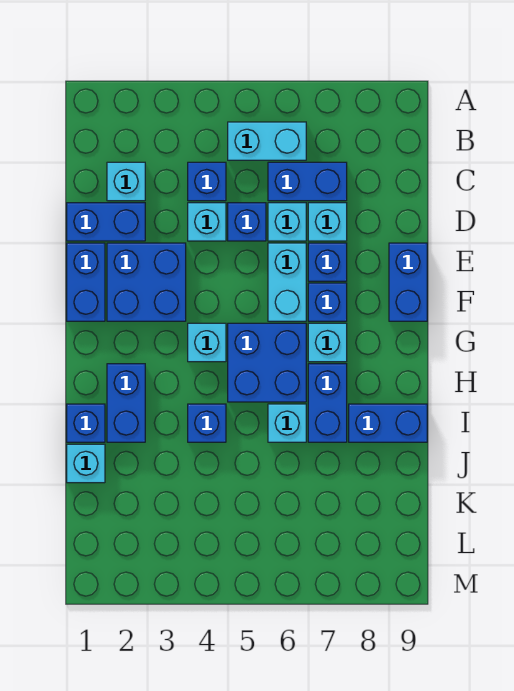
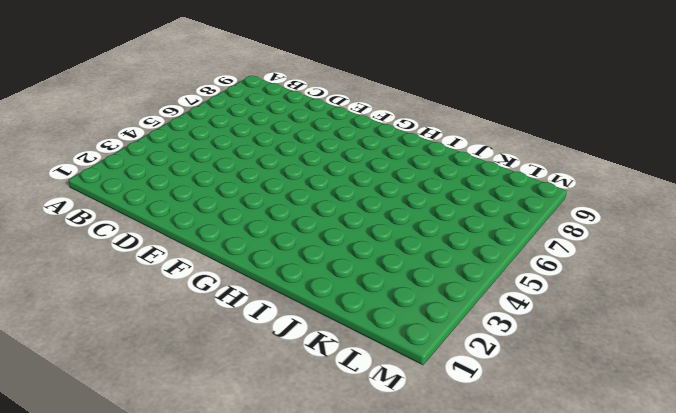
none -> cyan brick B5:B6 level 1
none -> cyan brick C2 level 1
none -> blue brick C4 level 1

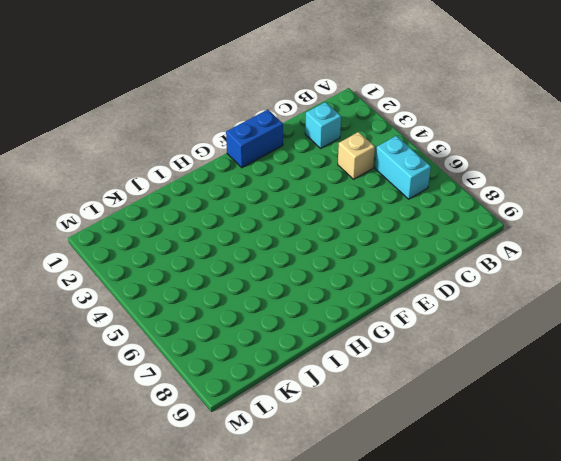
tan brick C4 level 1 -> blue brick C4 level 1
none -> blue brick C6:C7 level 1
none -> blue brick D1:D2 level 1
none -> cyan brick D4 level 1

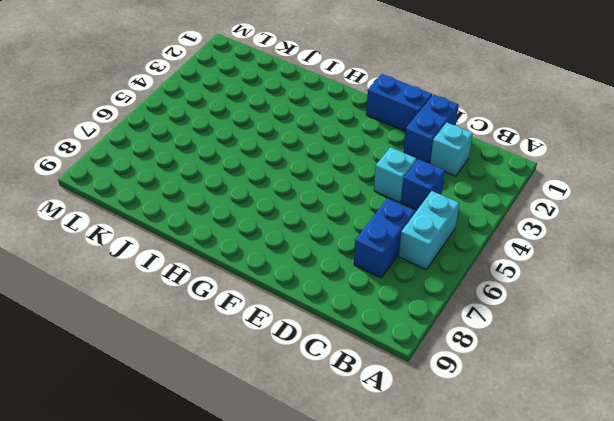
none -> blue brick D5 level 1
none -> cyan brick D6 level 1
none -> cyan brick D7 level 1

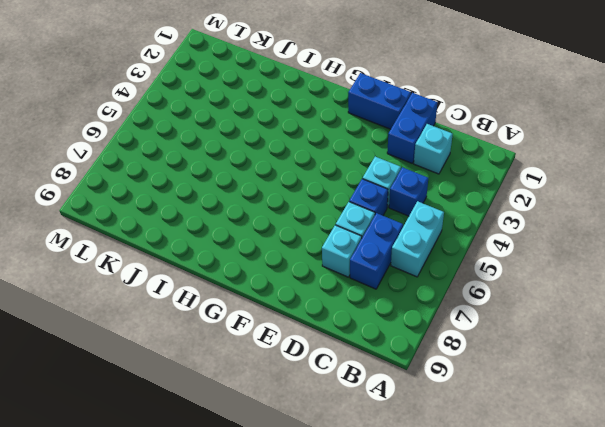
none -> blue brick E2:F3 level 1
none -> cyan brick E6:F6 level 1
none -> blue brick E7 level 1

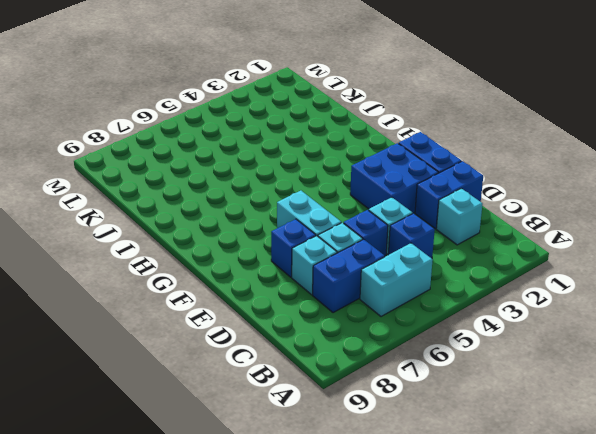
none -> blue brick E9:F9 level 1
none -> blue brick F7 level 1
none -> cyan brick G4 level 1

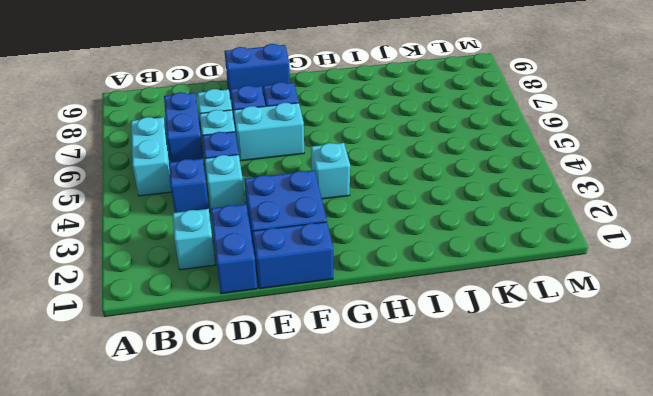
none -> blue brick G5:H6 level 1
none -> cyan brick G7 level 1
none -> blue brick H2:I2 level 1

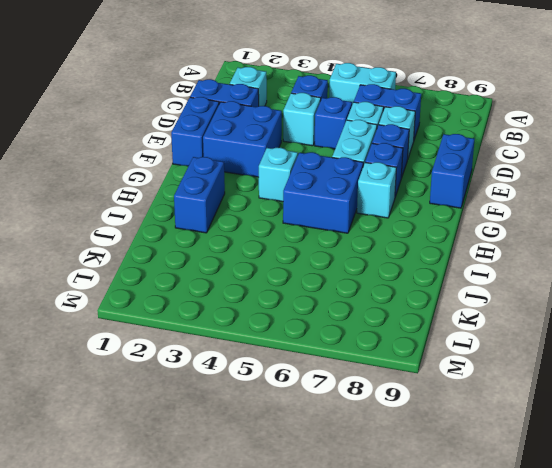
none -> blue brick H7:I7 level 1
none -> blue brick I1 level 1
none -> blue brick I4 level 1

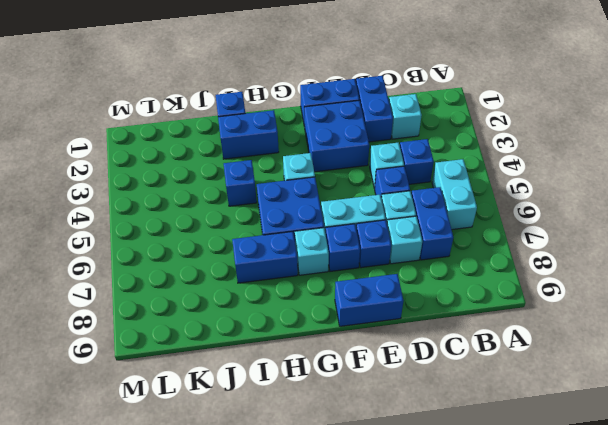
none -> cyan brick I6 level 1
none -> blue brick I8:I9 level 1
none -> cyan brick J1 level 1

